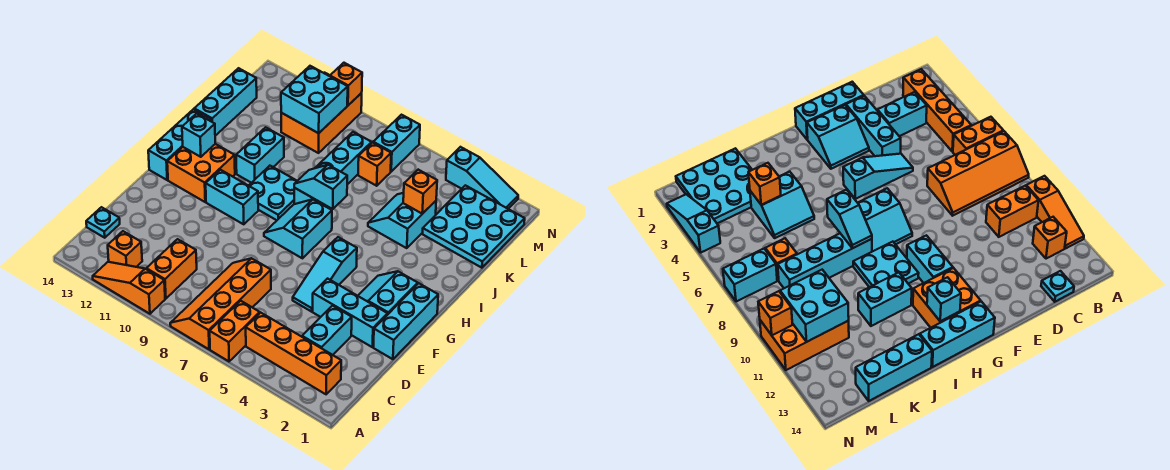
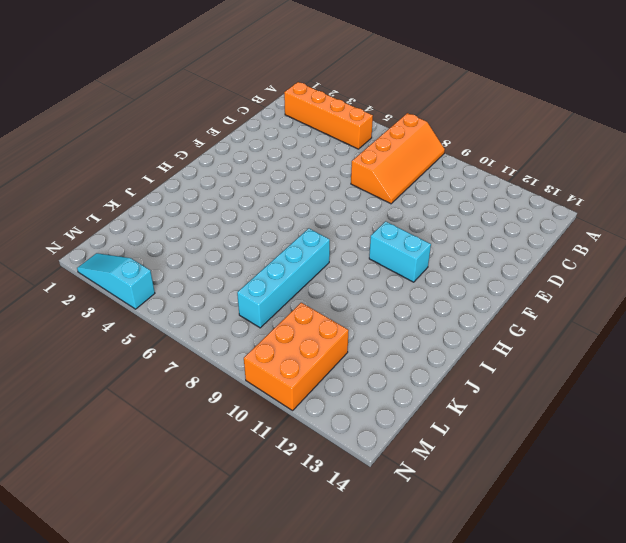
none -> orange brick A6:B6 level 1
none -> orange slope A10:A12 level 1 top 10
none -> orange brick B10:C10 level 1
none -> orange brick B12 level 1

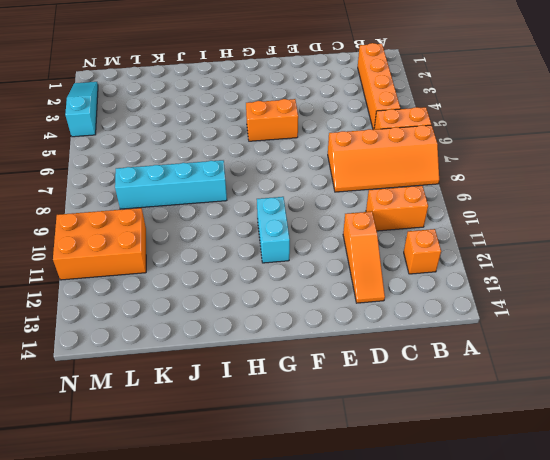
orange slope D11:D13 level 1 top 11 -> orange slope A10:A12 level 1 top 10
orange brick F5:G5 level 1 -> cyan slope E5:G5 level 1 top G
none -> cyan brick C3:D3 level 1
none -> cyan plate C14 level 1
none -> cyan brick E1:G1 level 1
none -> cyan brick E2:E4 level 1

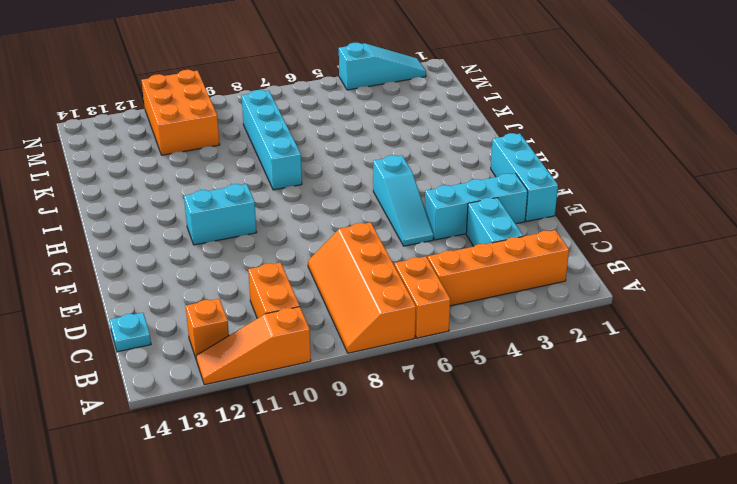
none -> cyan slope F2:G3 level 1 top 2
none -> cyan slope G7:H8 level 1 top 7
none -> orange brick G12:H13 level 1
none -> cyan brick G14:I14 level 1

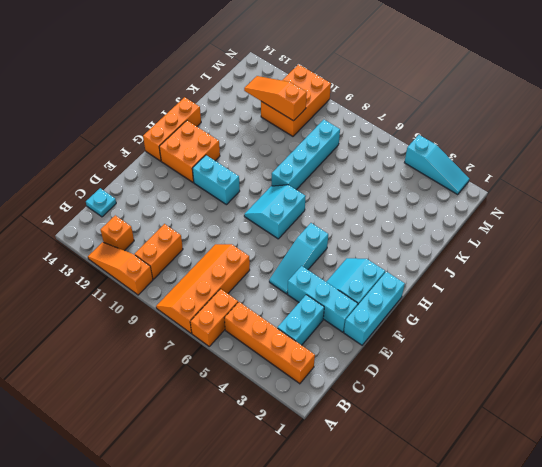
orange brick G14:I14 level 1 -> cyan brick G14:I14 level 1
orange slope L10:L12 level 2 top 10 -> cyan brick L10:M11 level 2
none -> cyan plate H9:I10 level 1
none -> cyan brick I11:J11 level 1
none -> cyan slope J4:K5 level 1 top 4
none -> cyan brick J14:L14 level 1

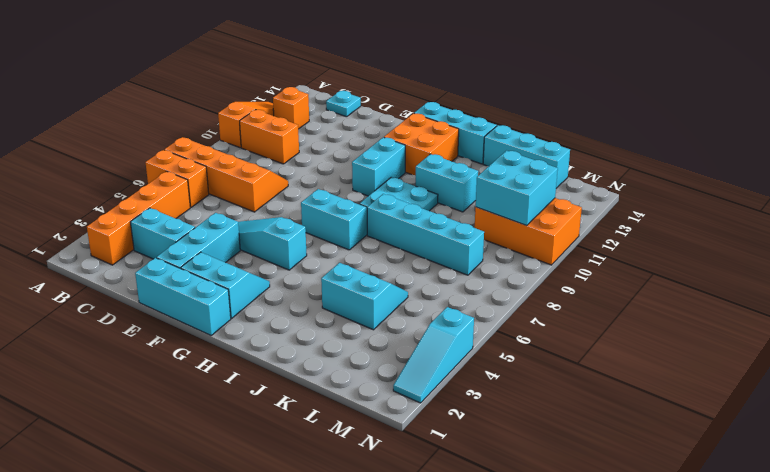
none -> cyan plate K1:M3 level 1
none -> orange brick L7 level 1
none -> cyan brick M7:N7 level 1
none -> cyan brick H13 level 2

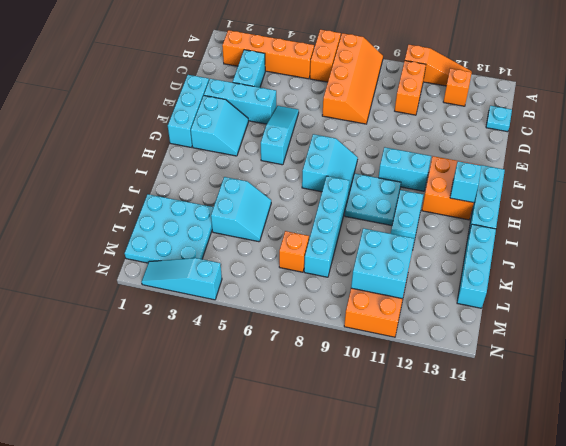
none -> cyan brick M7:N7 level 1
none -> cyan slope I7:I8 level 2 top 7
none -> orange brick K4 level 2
none -> orange brick N10 level 2

